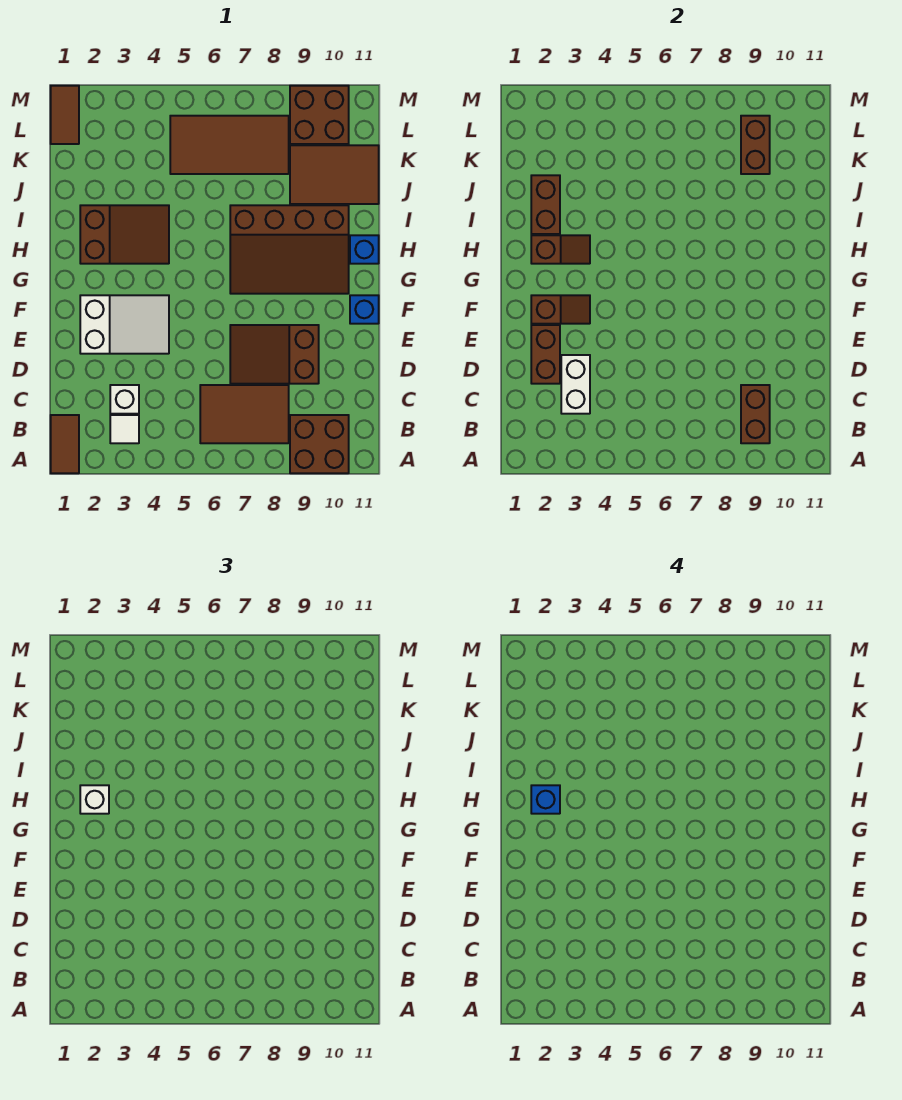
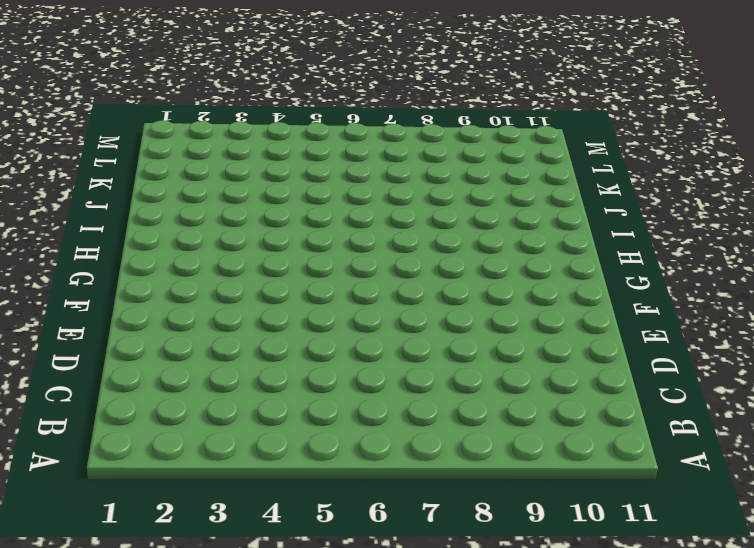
none -> brown tile A1:B1 level 1
none -> brown brick A9:B10 level 1
none -> white tile B3 level 1

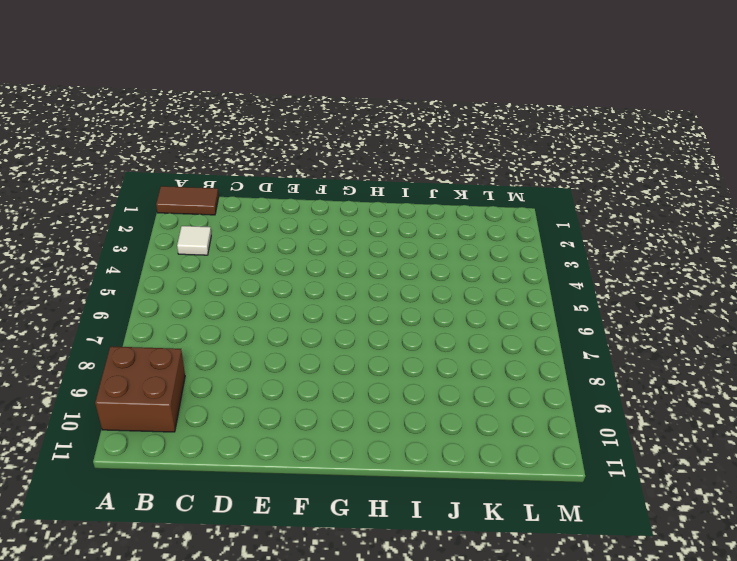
none -> brown tile B6:C8 level 1
none -> white brick C3 level 1
none -> brown slope D7:E9 level 1 top 9

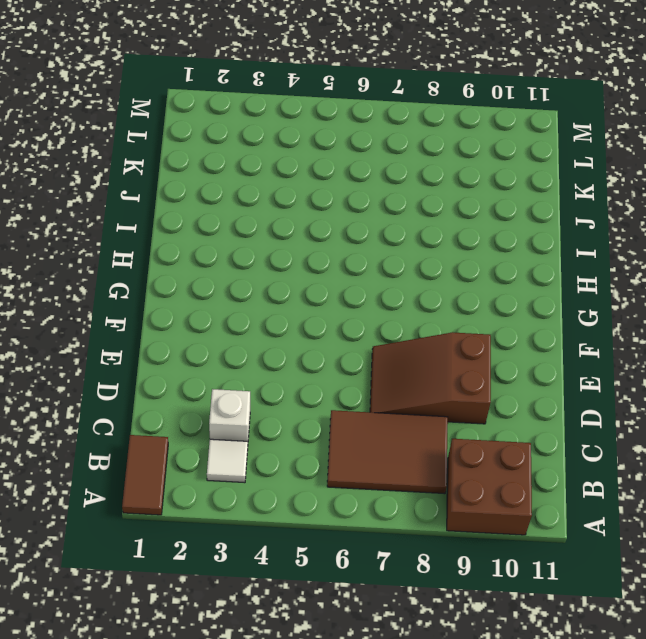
none -> white slope E2:F4 level 1 top 2
none -> blue brick F11 level 1
none -> brown slope G7:I10 level 1 top I

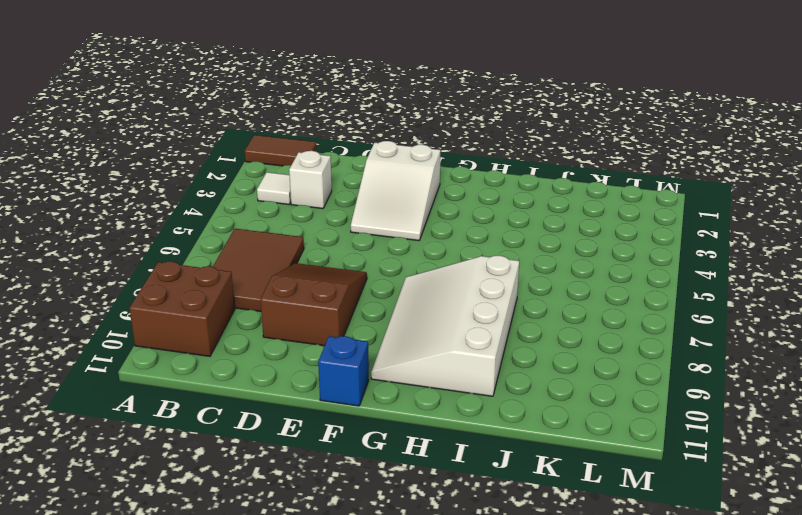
white slope G7:I10 level 1 top I -> brown slope G7:I10 level 1 top I
none -> brown slope H2:I4 level 1 top 2
none -> blue brick H11 level 1
none -> brown tile J9:K11 level 1

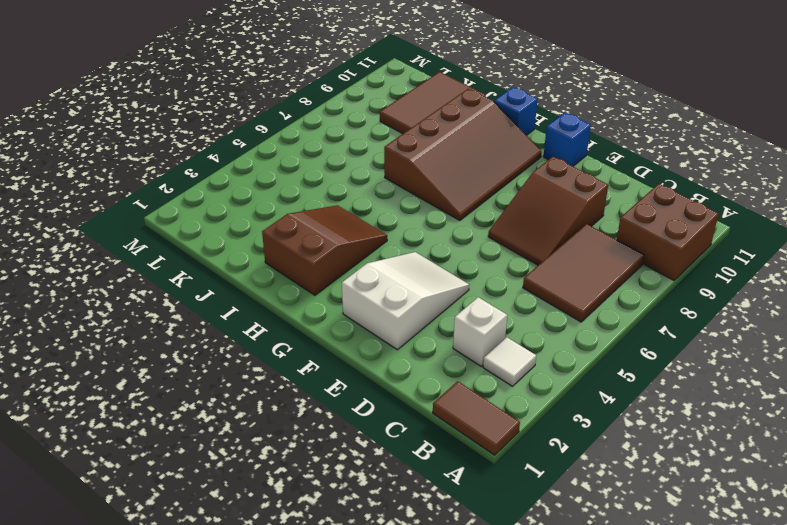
none -> brown tile K5:L8 level 1
none -> brown tile L1:M1 level 1
none -> brown brick L9:M10 level 1

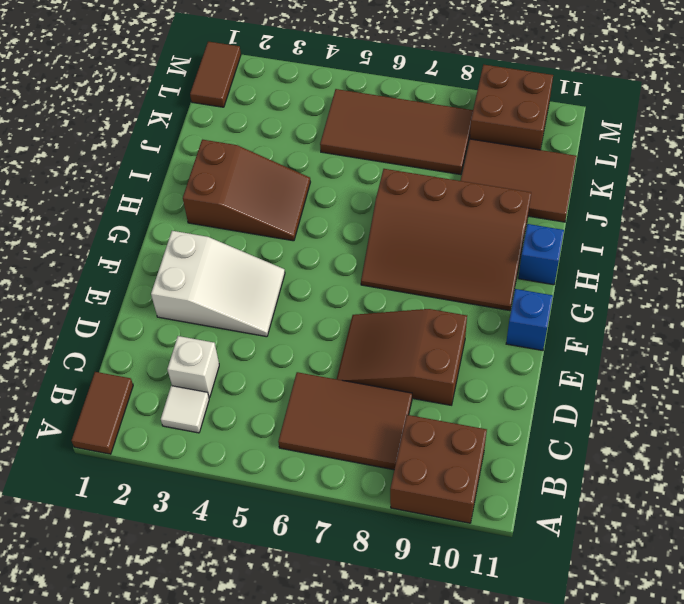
none -> brown brick B9:C9 level 2
none -> white brick C3:D3 level 2
none -> brown brick D2:E2 level 2

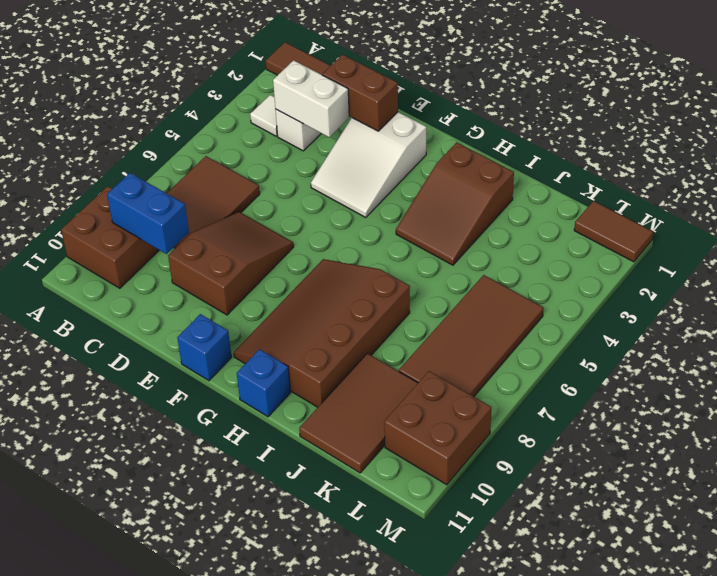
blue brick B9:C9 level 2 -> brown brick B9:C9 level 2
none -> brown slope F2:F3 level 2 top 2
none -> brown slope H2:H3 level 2 top 2
none -> brown brick I2:J2 level 2

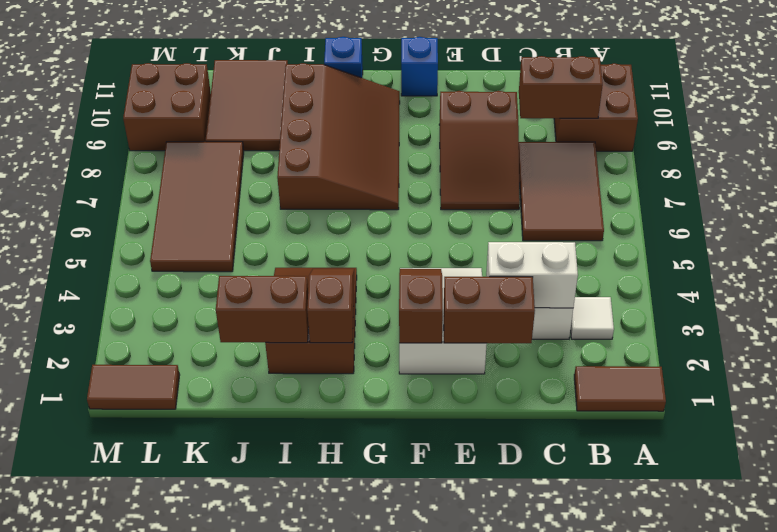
none -> brown brick K9:L9 level 2
none -> white brick H2 level 3
none -> blue brick H2 level 4

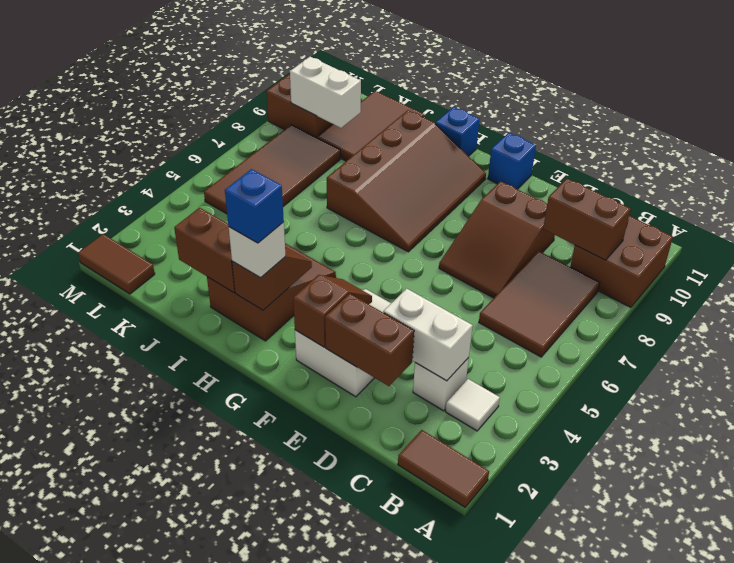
white brick K9:L9 level 2 -> brown brick K9:L9 level 2

